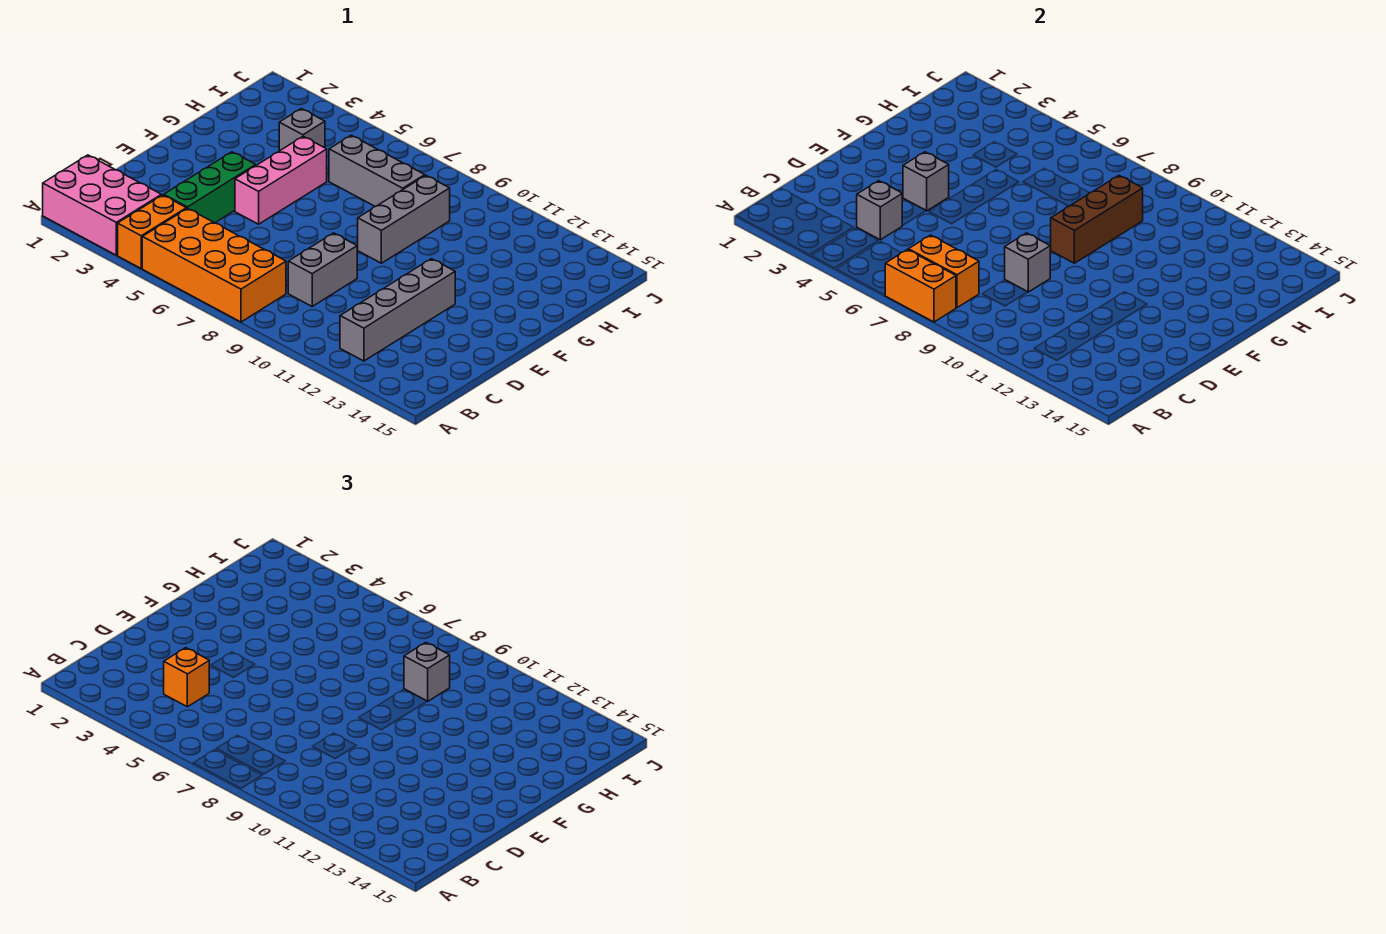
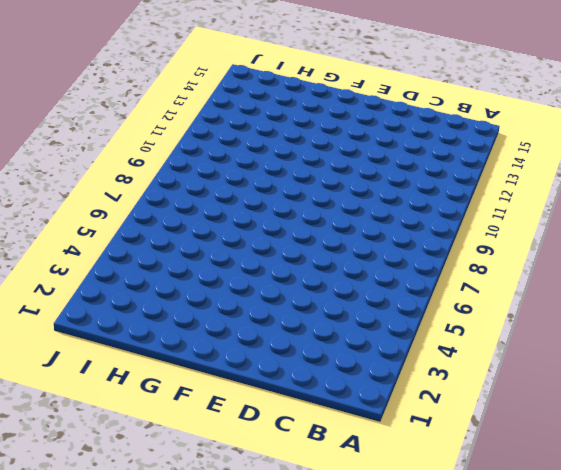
none -> pink brick A1:B3 level 1
none -> orange brick A4:B4 level 1
none -> orange brick A5:B8 level 1

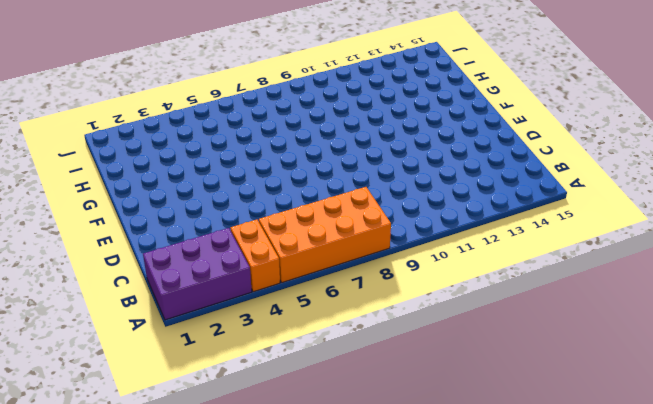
purple brick A1:B3 level 1 -> pink brick A1:B3 level 1
none -> grey brick B12:E12 level 1
none -> green brick C4:E4 level 1
none -> grey brick C9:D9 level 1

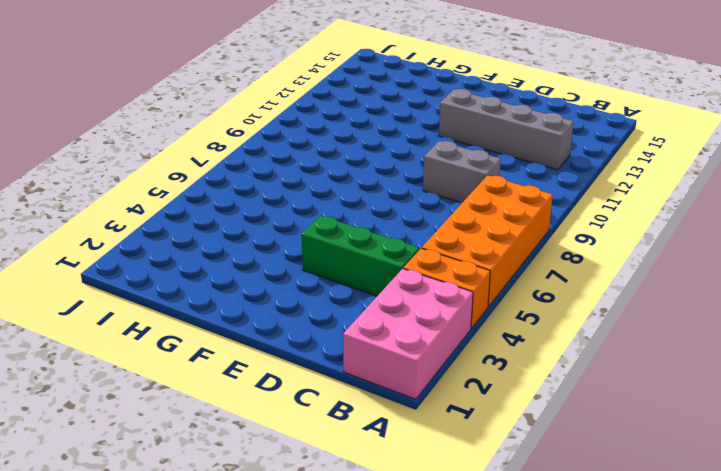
none -> pink brick E5:G5 level 1
none -> grey brick F9:H9 level 1
none -> grey brick H4 level 1

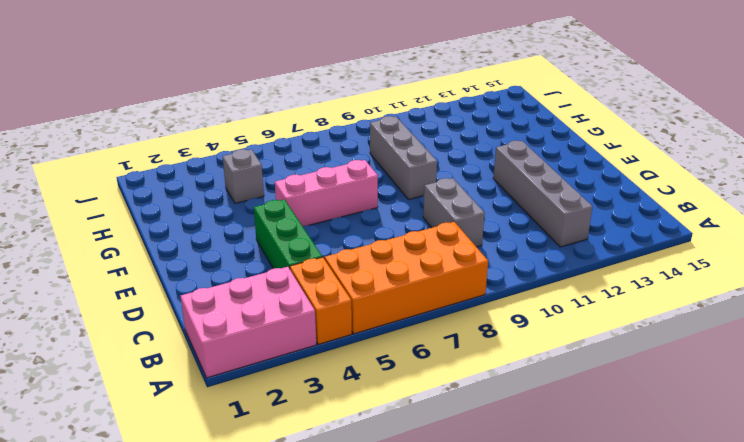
pink brick F5:F7 level 1 -> pink brick E5:G5 level 1
none -> grey brick H6:H8 level 1
none -> orange brick A7:A8 level 2
none -> orange brick B7:B8 level 2

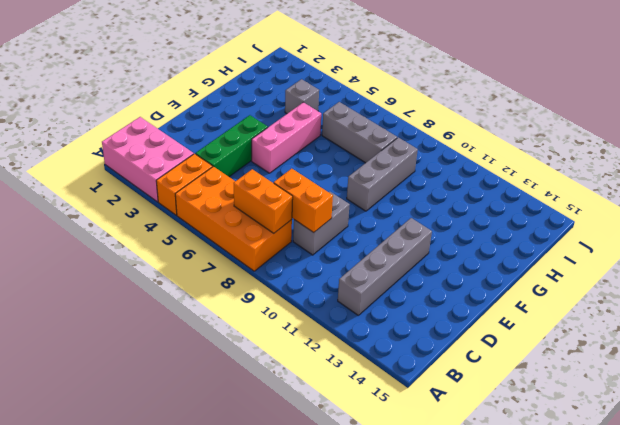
orange brick C8:C9 level 2 -> orange brick A7:A8 level 2
none -> grey brick C4 level 2
none -> grey brick D9 level 2
none -> grey brick E4 level 2

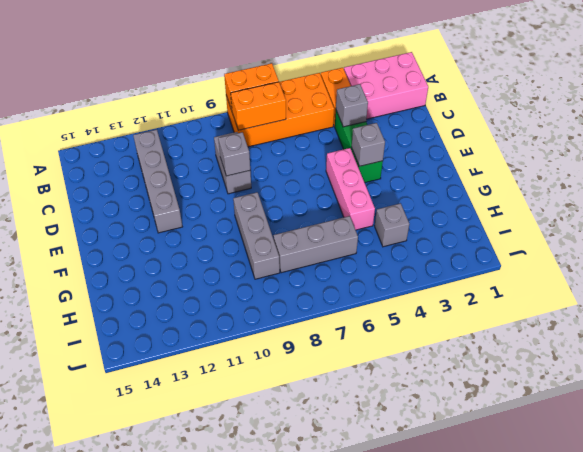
none -> brown brick F9:H9 level 2
none -> orange brick C4 level 3
none -> grey brick H9 level 3

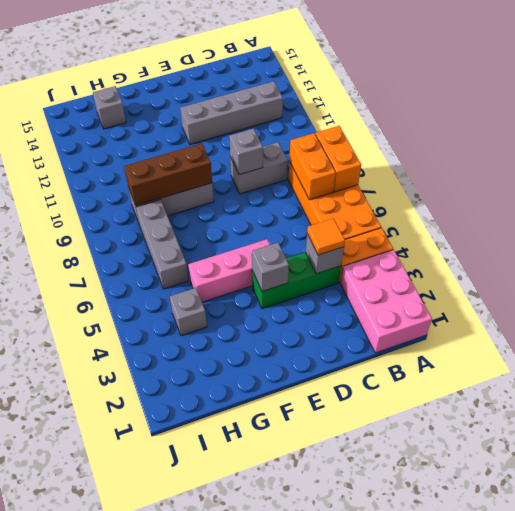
orange tile C4 level 3 -> orange brick C4 level 3
grey brick H14 level 1 -> grey brick H9 level 3

